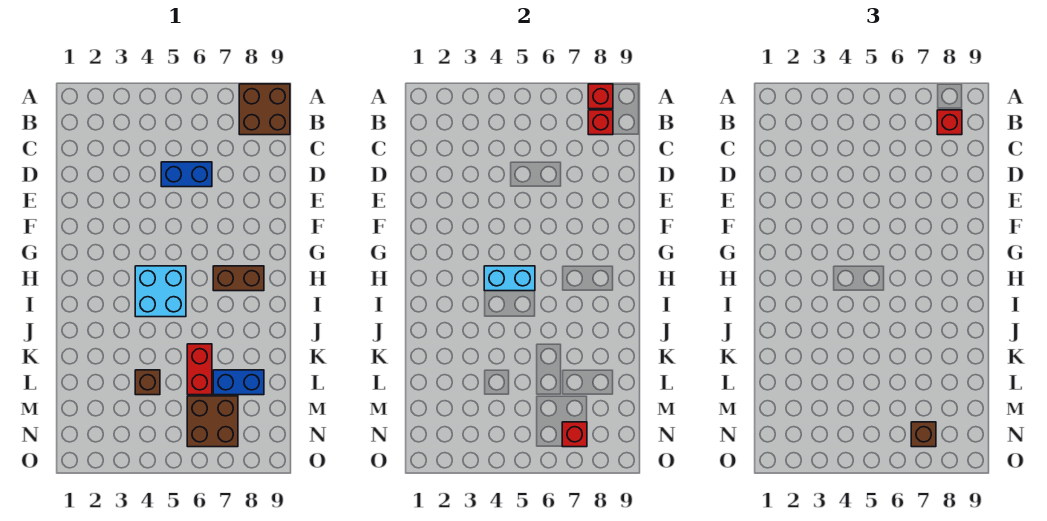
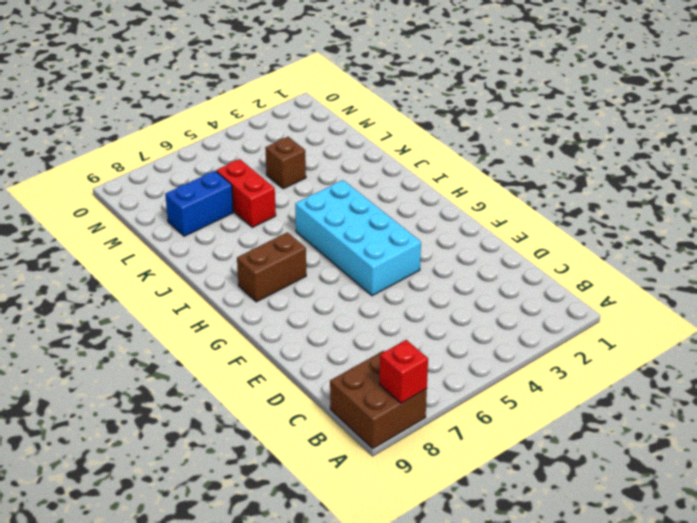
cyan brick F4:I5 level 1 -> cyan brick H4:I5 level 1
none -> blue brick D5:D6 level 1
none -> brown brick M6:N7 level 1
none -> red brick B8 level 2

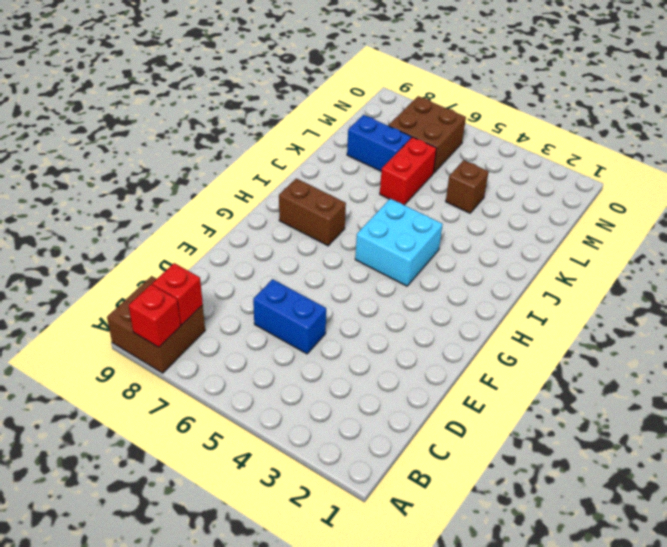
none -> cyan brick H4:H5 level 2
none -> red brick N7 level 2
none -> red brick B8 level 3

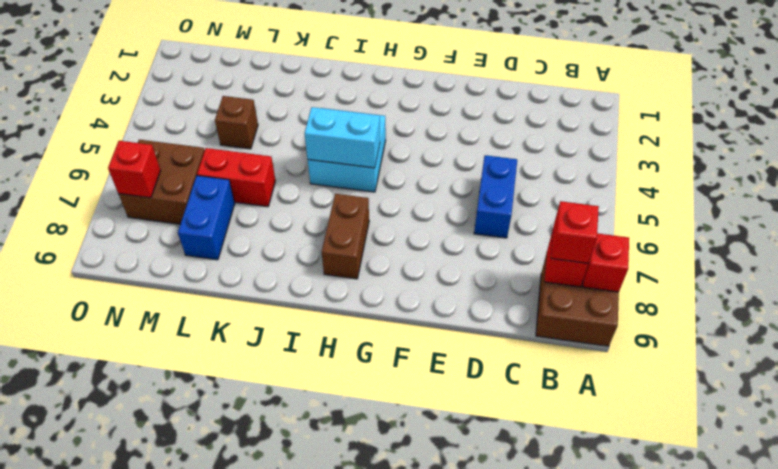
cyan brick H5:I5 level 2 -> cyan brick H4:H5 level 2
none -> brown brick N7 level 3

